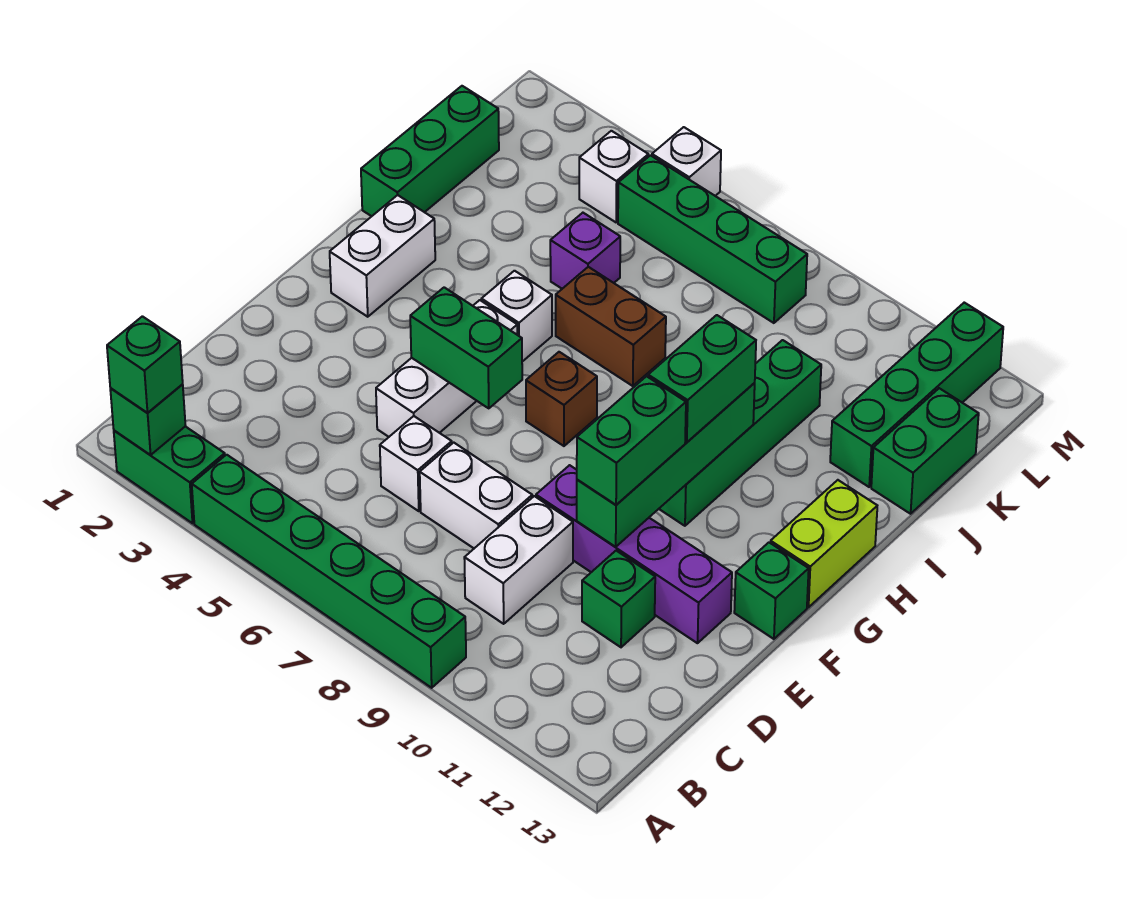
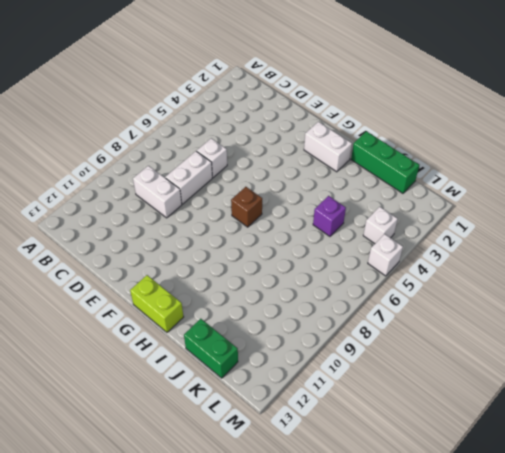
none -> green brick A2:A3 level 1
none -> green brick A4:A9 level 1
none -> green brick D11 level 1

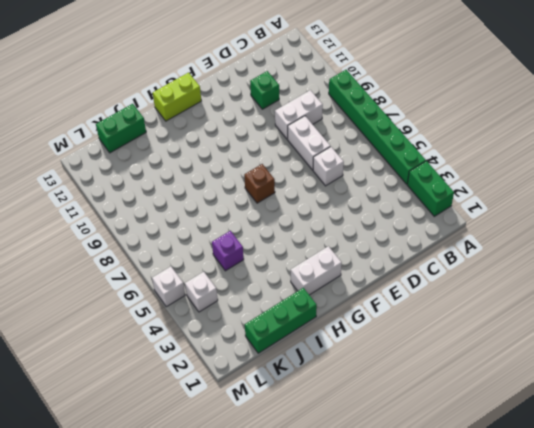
none -> white brick E5:G5 level 1
none -> purple brick E9:E12 level 1
none -> green brick F13 level 1

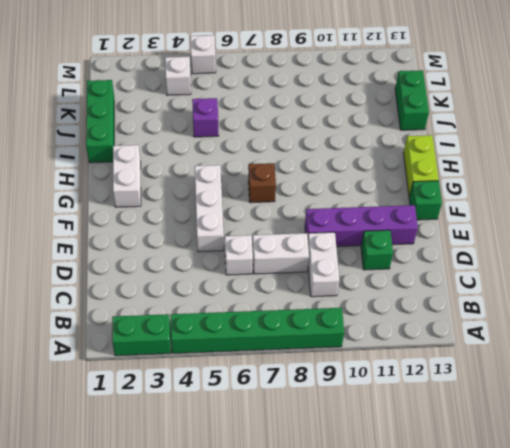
none -> green brick G10:J10 level 1
none -> white brick H5 level 1
none -> brown brick I6:I7 level 1

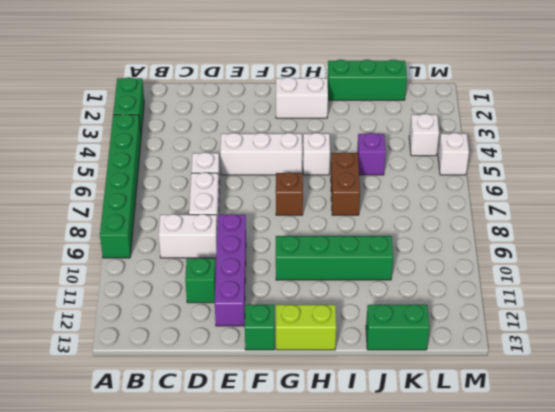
none -> green brick J12:M12 level 1
none -> green brick L5:L8 level 1
none -> green brick A2 level 2

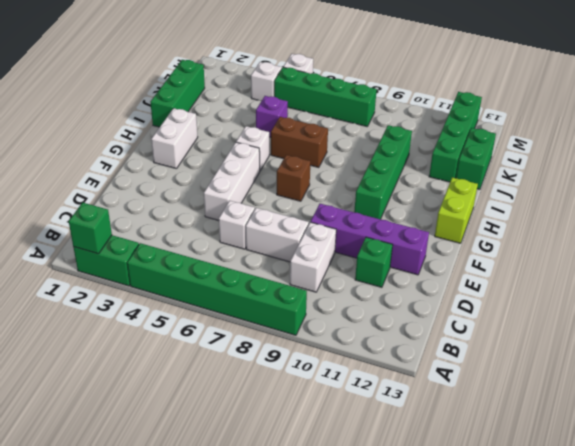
none -> green brick F13 level 1
none -> green brick E10:H10 level 2
none -> green brick F5:F6 level 2

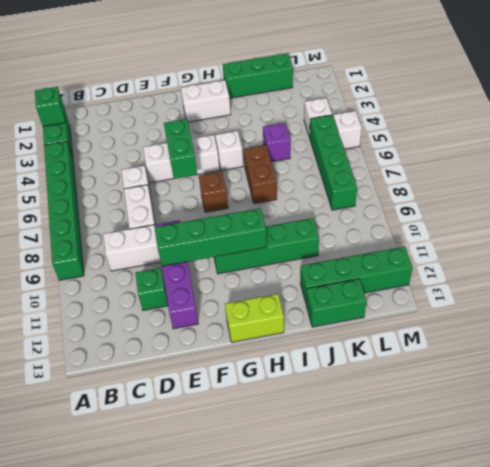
none -> green brick F13 level 1
none -> green brick A2 level 3
none -> green brick E10:F10 level 3

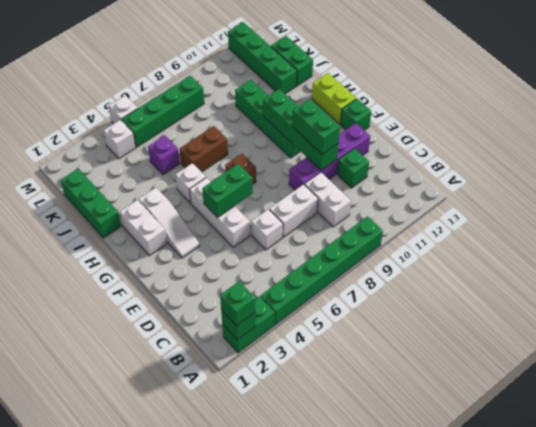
white slope F3:H3 level 1 top H -> none
none -> green brick G10:H10 level 3

